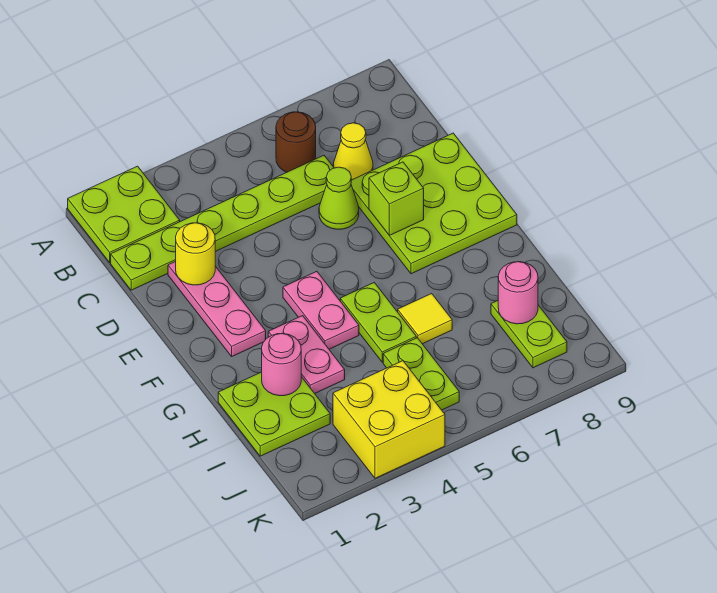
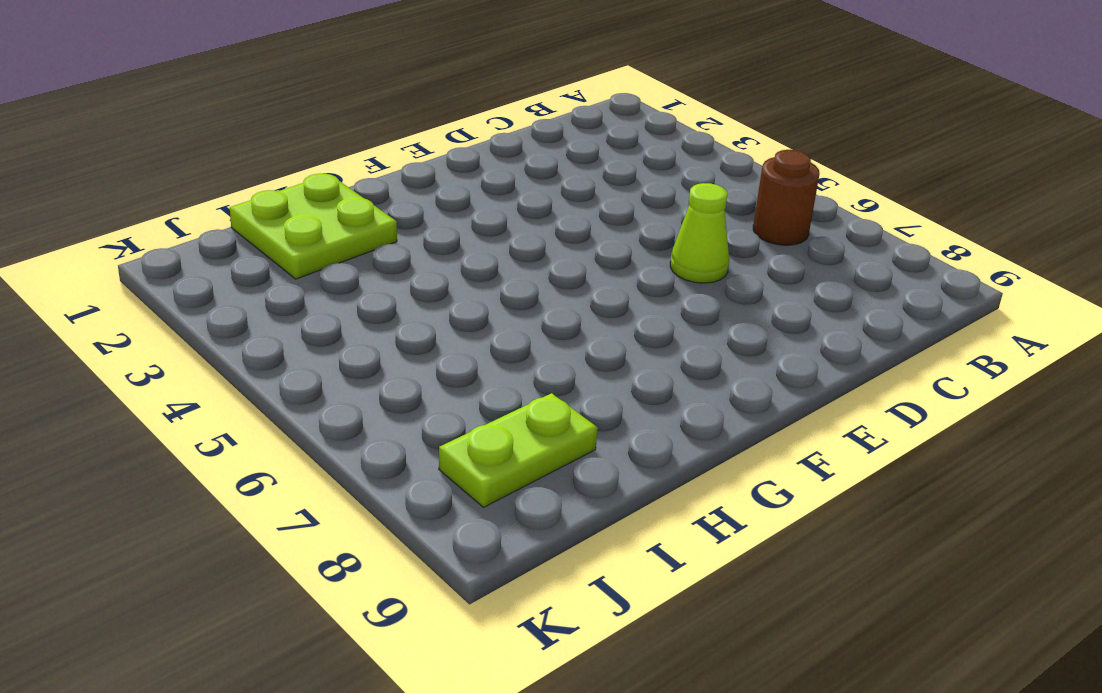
none -> lime plate A1:B2 level 1
none -> lime plate C1:C6 level 1
none -> yellow cone C7 level 1

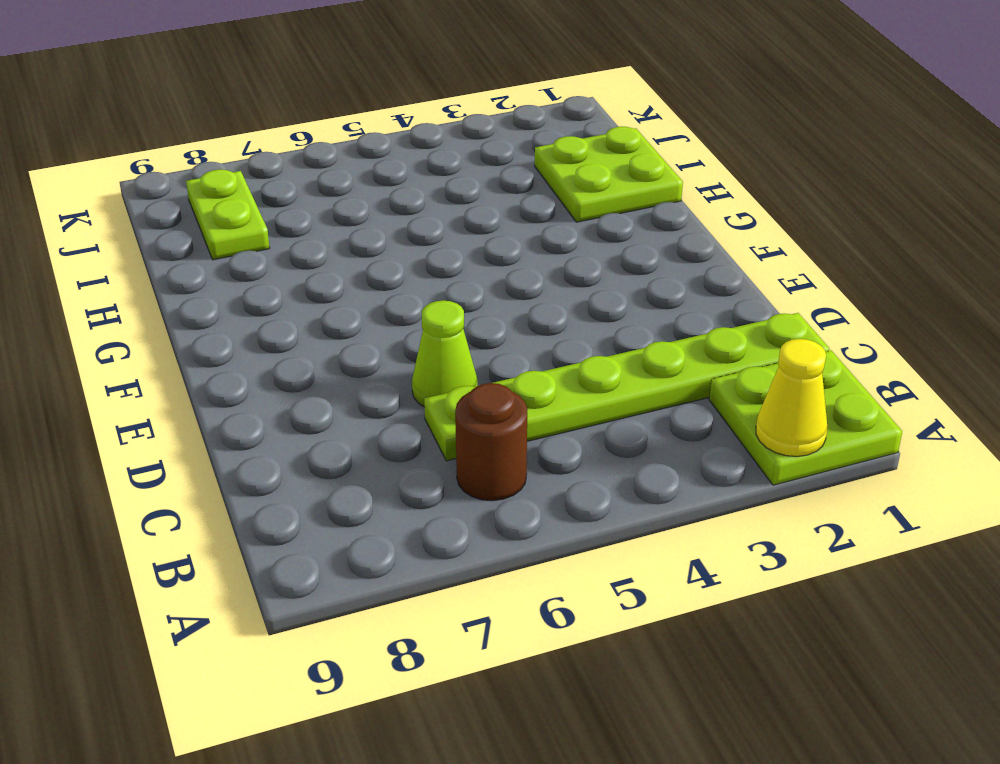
yellow cone A2 level 2 -> yellow cone C7 level 1
none -> pink plate D2:F2 level 1
none -> lime plate D7:F9 level 1
none -> pink plate F4:G4 level 1

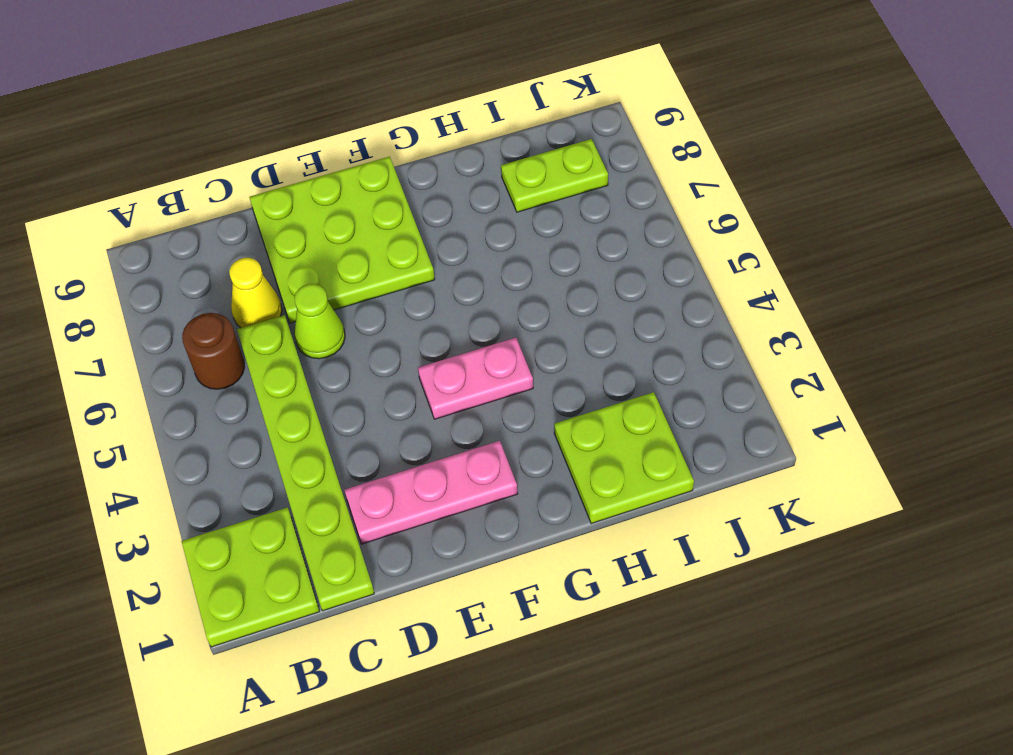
none -> pink plate G3:H3 level 1
none -> lime plate G5:H5 level 1
none -> yellow tile H6 level 1

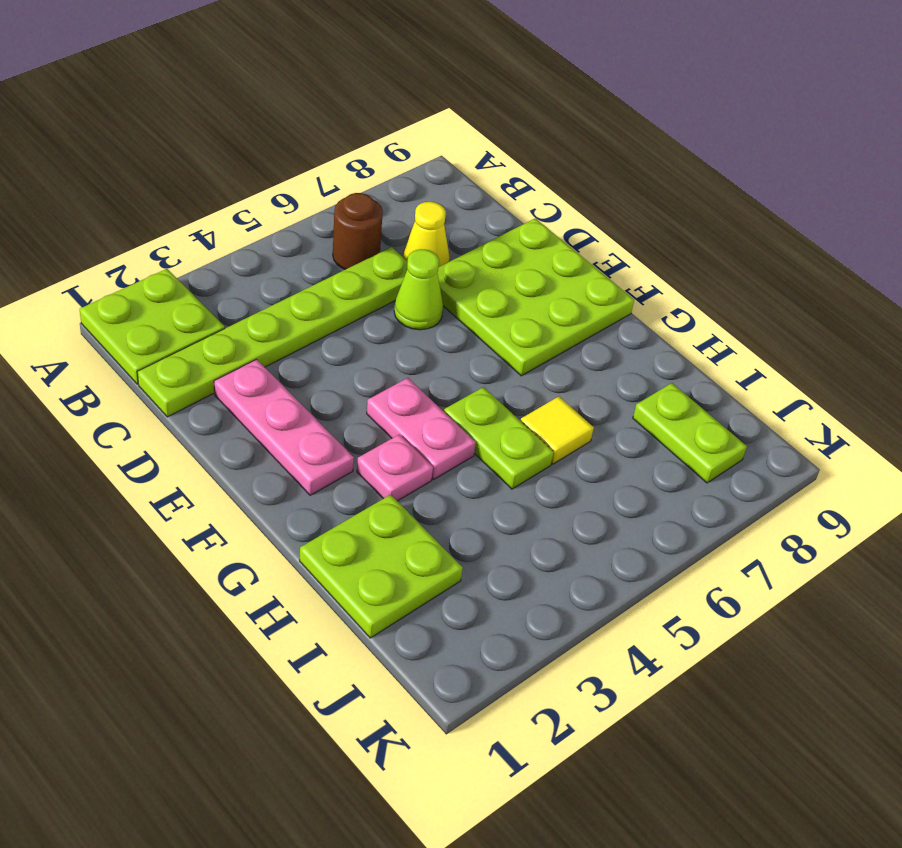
pink plate G3 level 1 -> pink plate G3:H3 level 1
none -> lime plate I5:J5 level 1
none -> yellow brick J3:K4 level 1
none -> yellow round brick D2 level 2

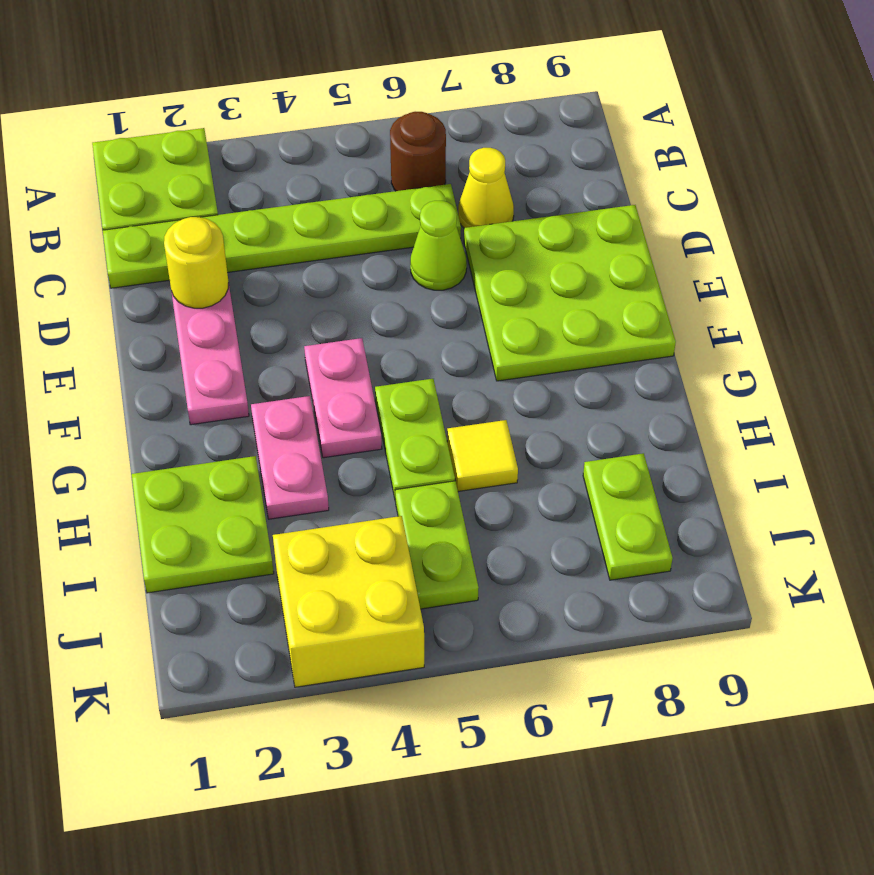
none -> lime brick E7 level 2
none -> pink round brick H2 level 2
none -> pink round brick I8 level 2

